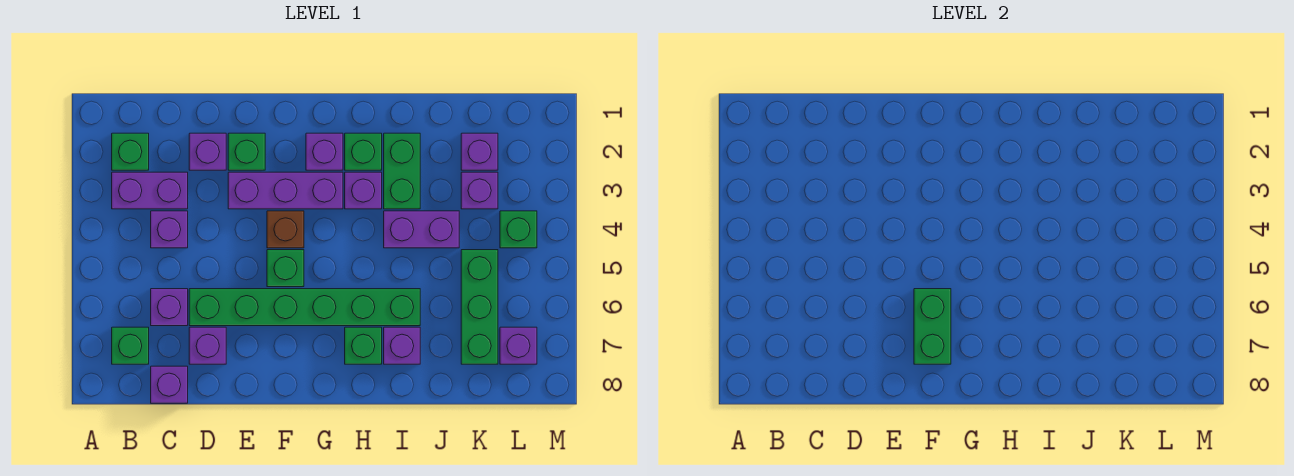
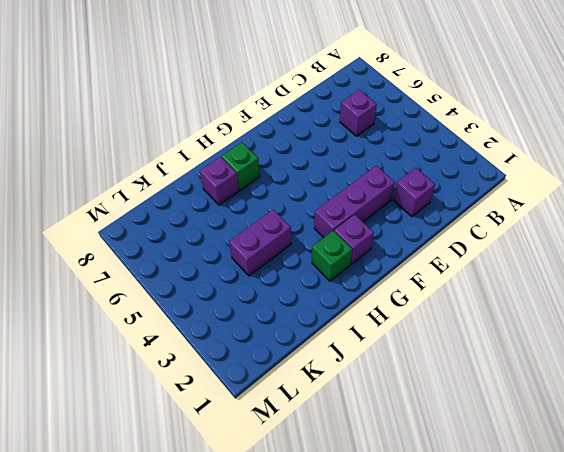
none -> green brick B2 level 1
none -> purple brick B3:C3 level 1
none -> green brick B7 level 1

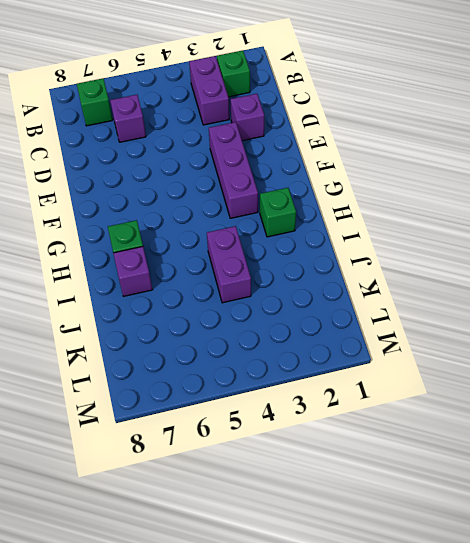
none -> purple brick C4 level 1
none -> purple brick C8 level 1
none -> green brick D6:I6 level 1

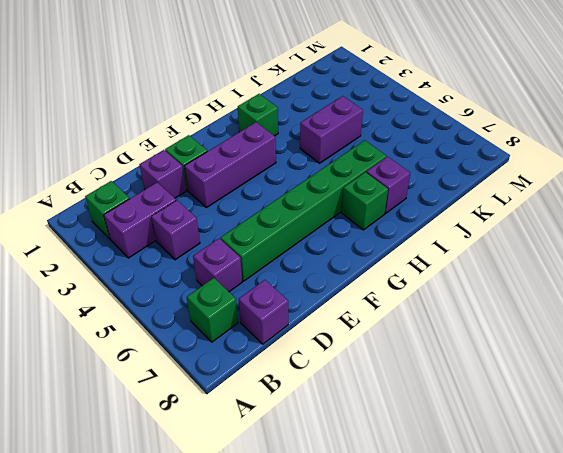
none -> purple brick D7 level 1
none -> brown brick F4 level 1
none -> green brick F5 level 1

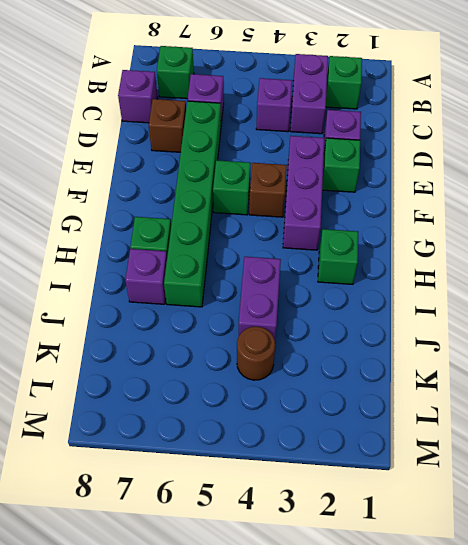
brown brick D7 level 1 -> purple brick D7 level 1
brown round brick K4 level 1 -> none
none -> purple brick G2 level 1
none -> purple brick H3 level 1
none -> green brick I2:I3 level 1

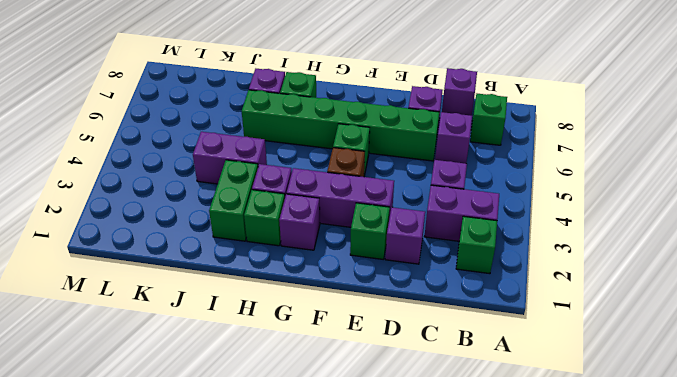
none -> purple brick K2 level 1
none -> purple brick K3 level 1
none -> green brick K5:K7 level 1

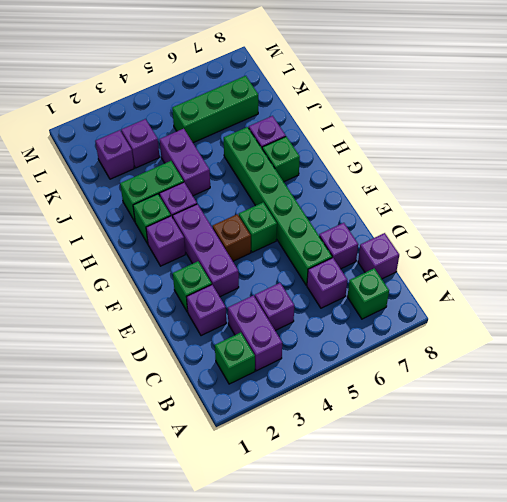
none -> green brick L4 level 1
none -> purple brick L7 level 1
none -> green brick F6:F7 level 2

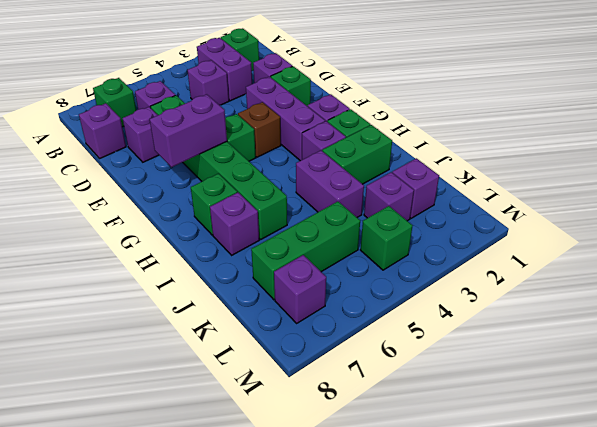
purple brick F6:F7 level 2 -> green brick F6:F7 level 2

